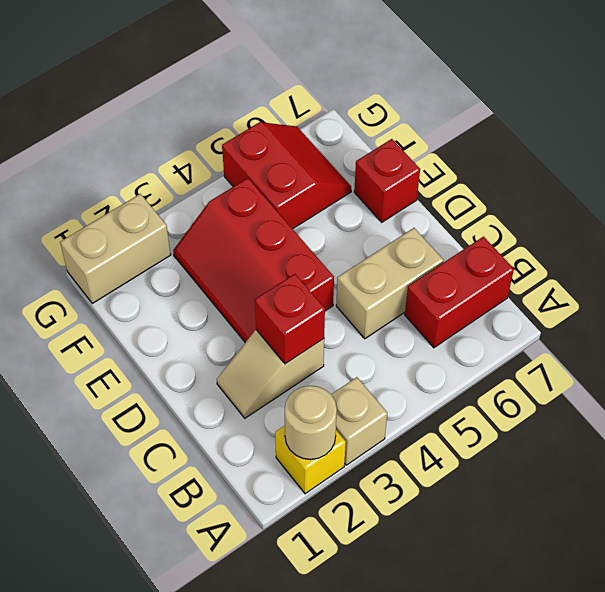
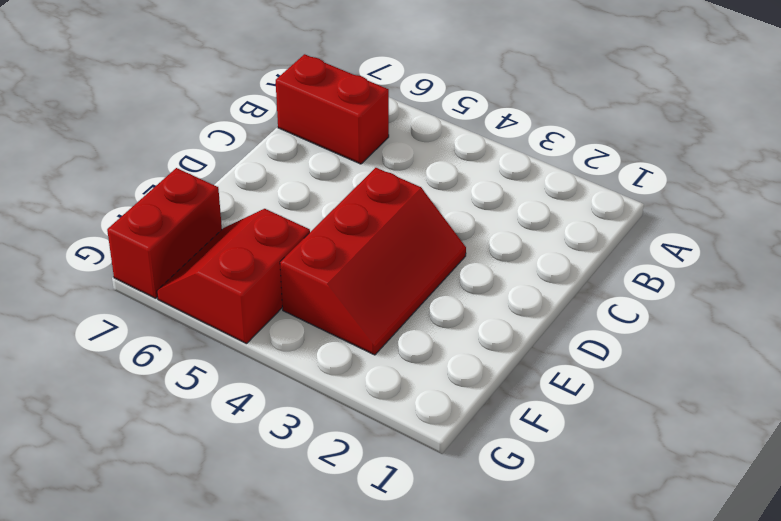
red brick F7:G7 level 1 -> none
none -> yellow brick A2 level 1
none -> tan brick A3 level 1

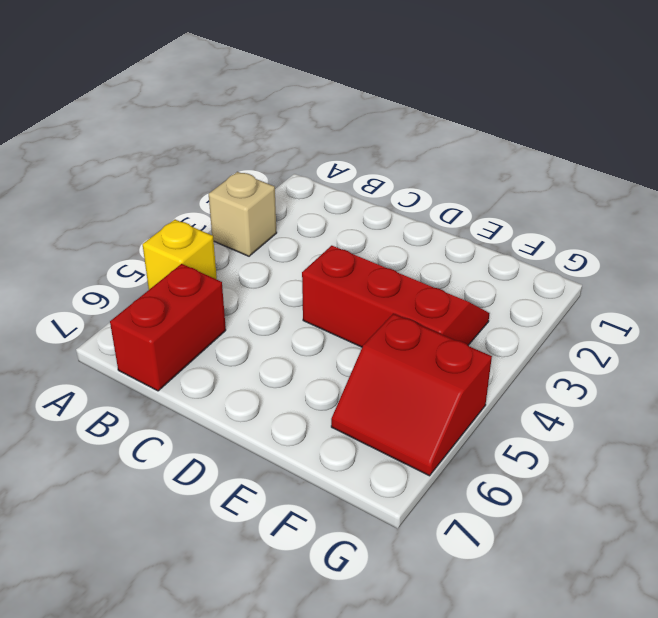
yellow brick A5 level 1 -> yellow brick A2 level 1
none -> tan slope C2:C3 level 1 top 3
none -> tan brick C5:C6 level 1

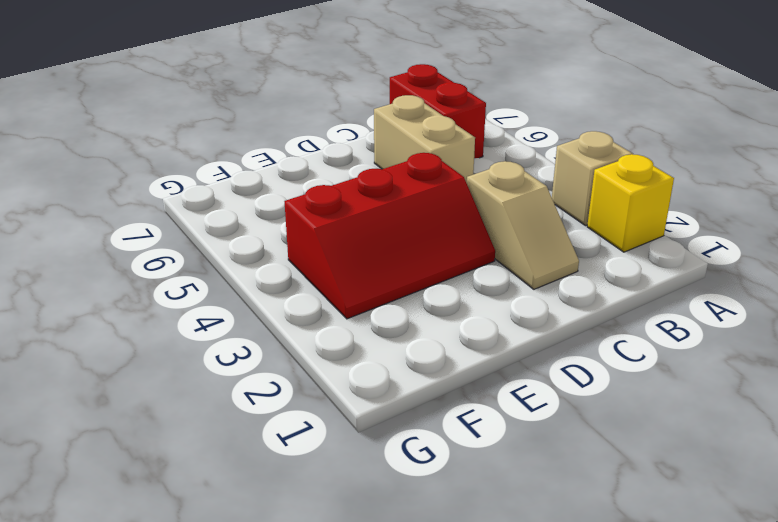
none -> red brick E7 level 1
none -> red slope F5:G6 level 1 top 5

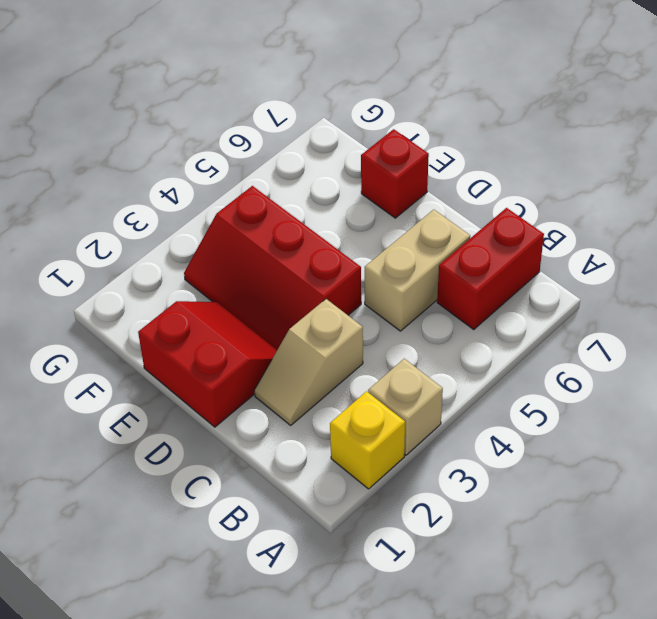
red slope D1:E2 level 1 top 1 -> red slope F5:G6 level 1 top 5
none -> tan brick G1:G2 level 1
none -> tan round brick A2 level 2

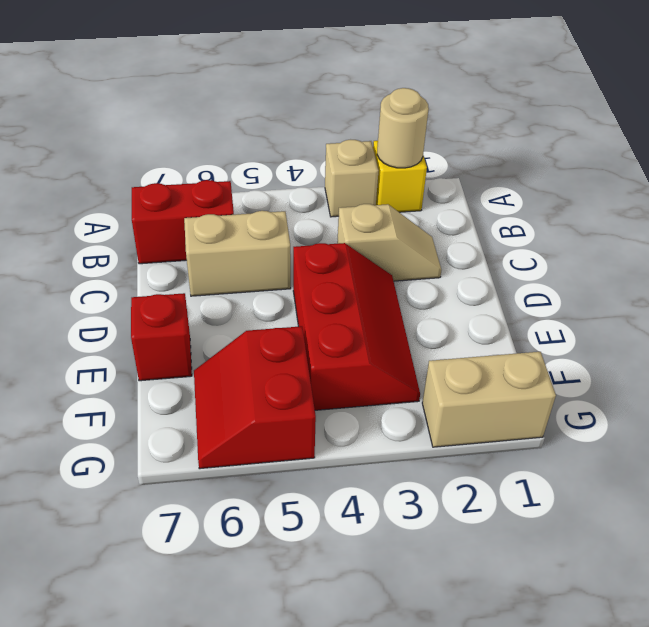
none -> red brick C3 level 2

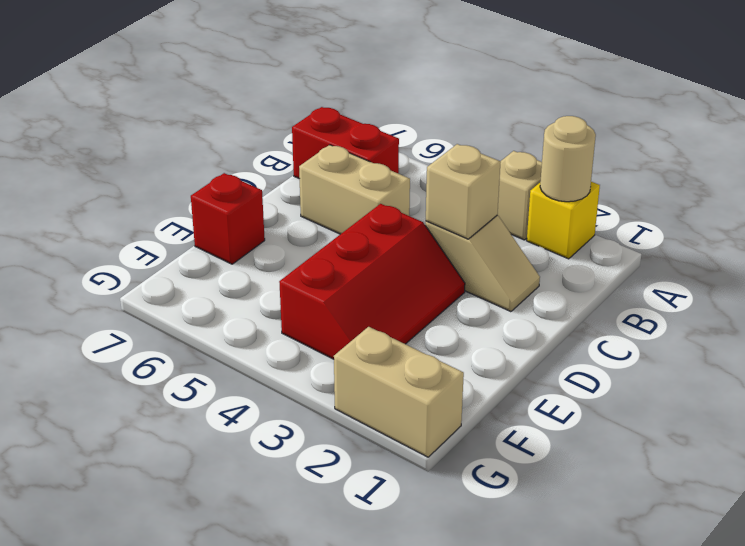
tan brick C3 level 2 -> red brick C3 level 2
none -> red slope F5:G6 level 1 top 5

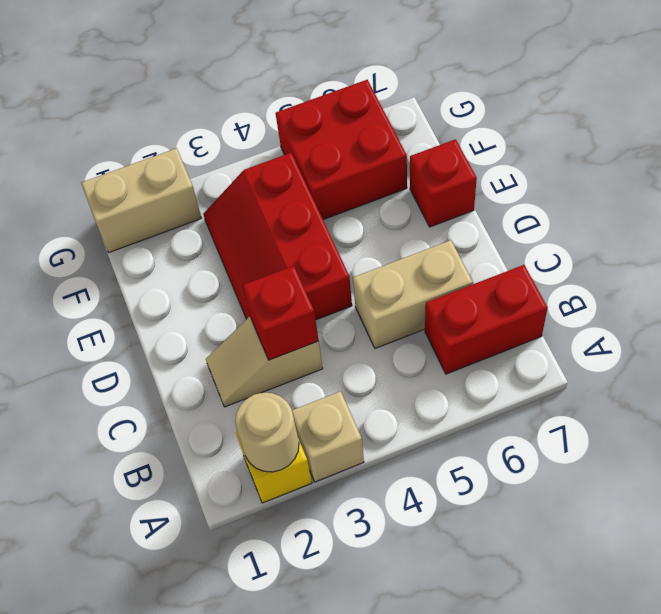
red brick F5:G6 level 1 -> red slope F5:G6 level 1 top 5

